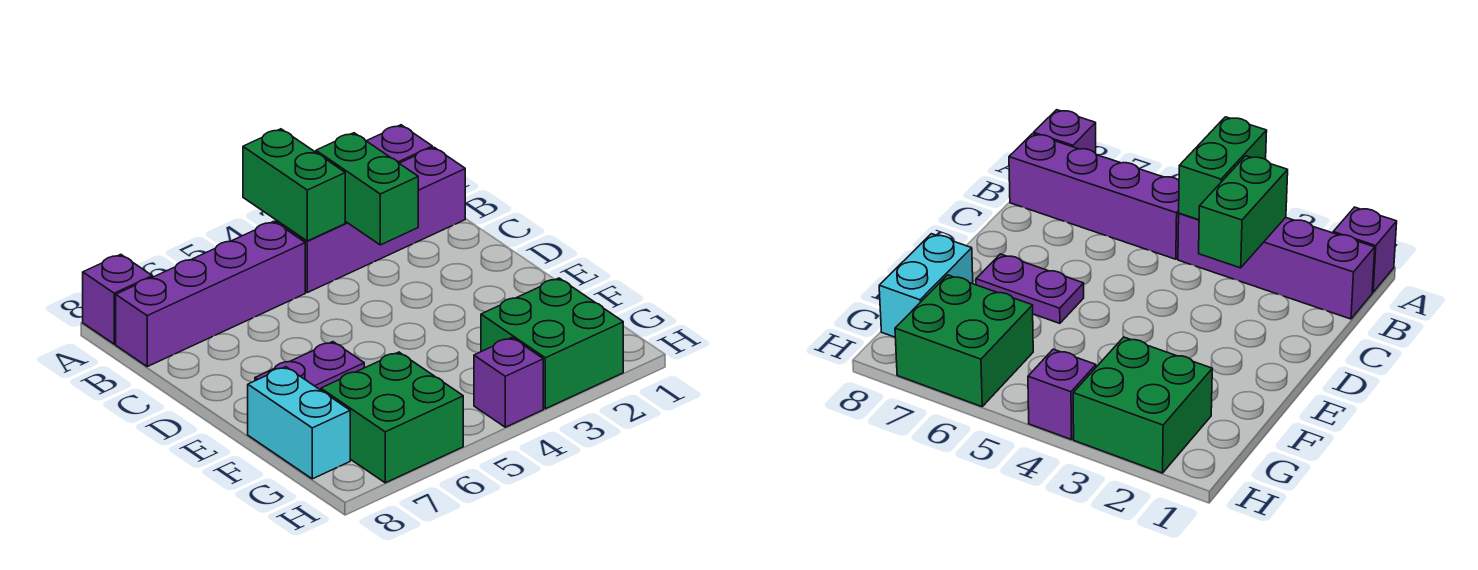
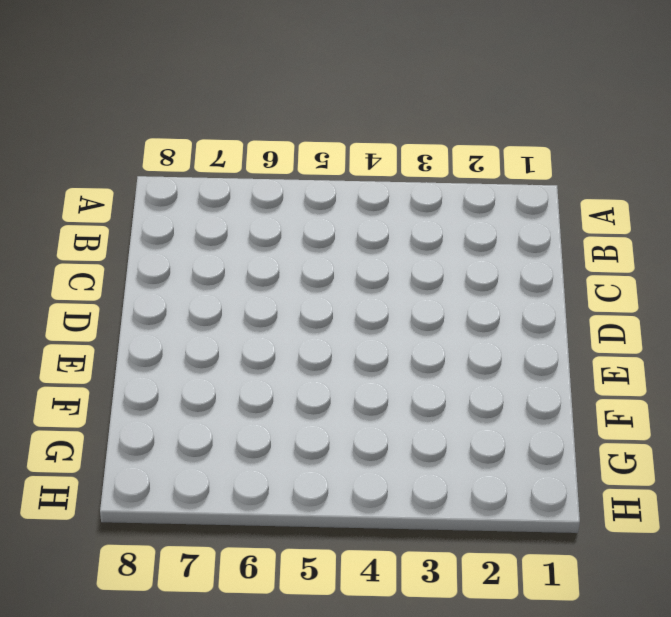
none -> purple brick A1 level 1
none -> purple brick A8 level 1

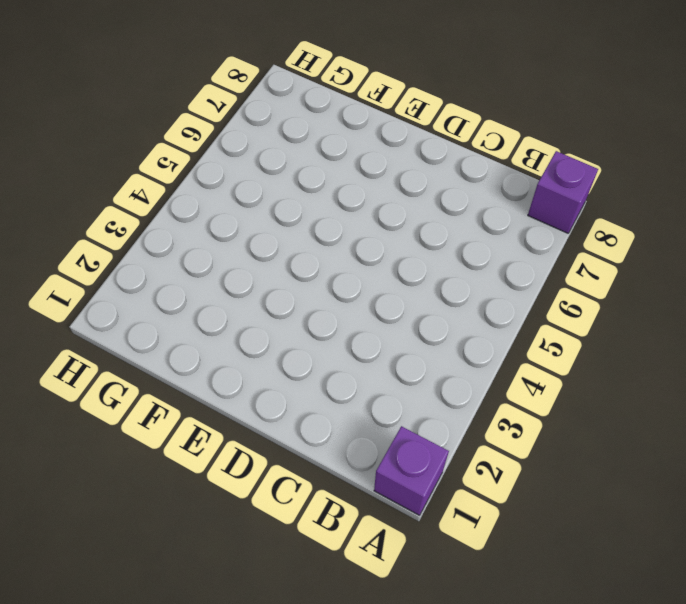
none -> purple brick B1:B4 level 1
none -> purple brick B5:B8 level 1

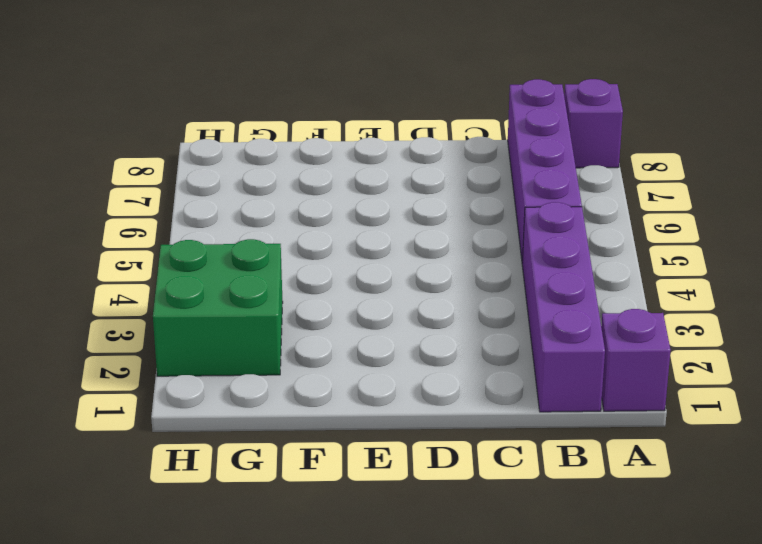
none -> purple plate E6:E7 level 1
none -> cyan brick F8:G8 level 1

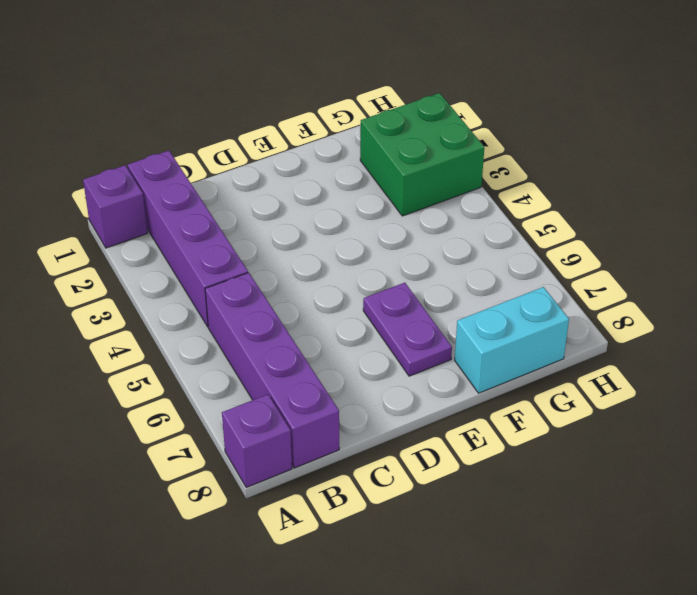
none -> green brick G6:H7 level 1
none -> purple brick H4 level 1

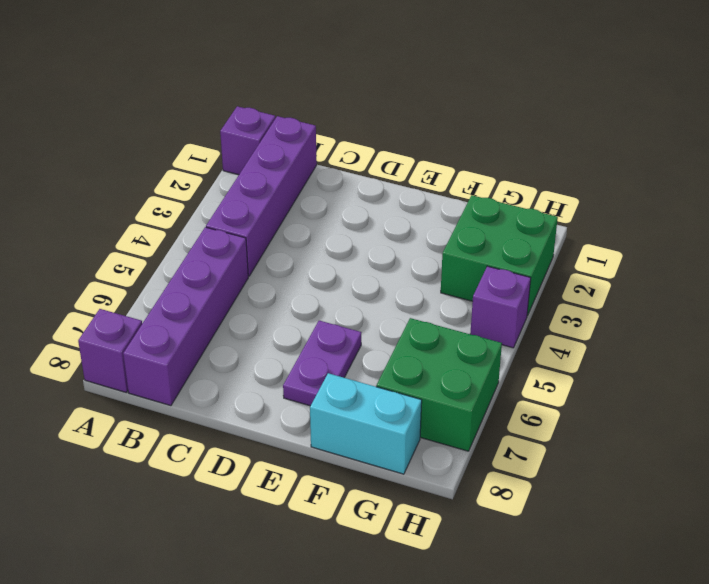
none -> green brick A4:B4 level 2
none -> green brick B3:C3 level 2

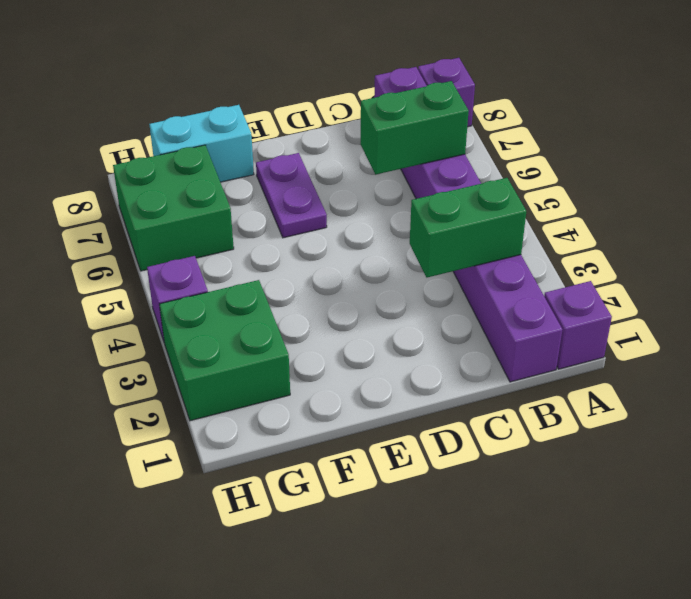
green brick B6:C6 level 2 -> green brick A4:B4 level 2

